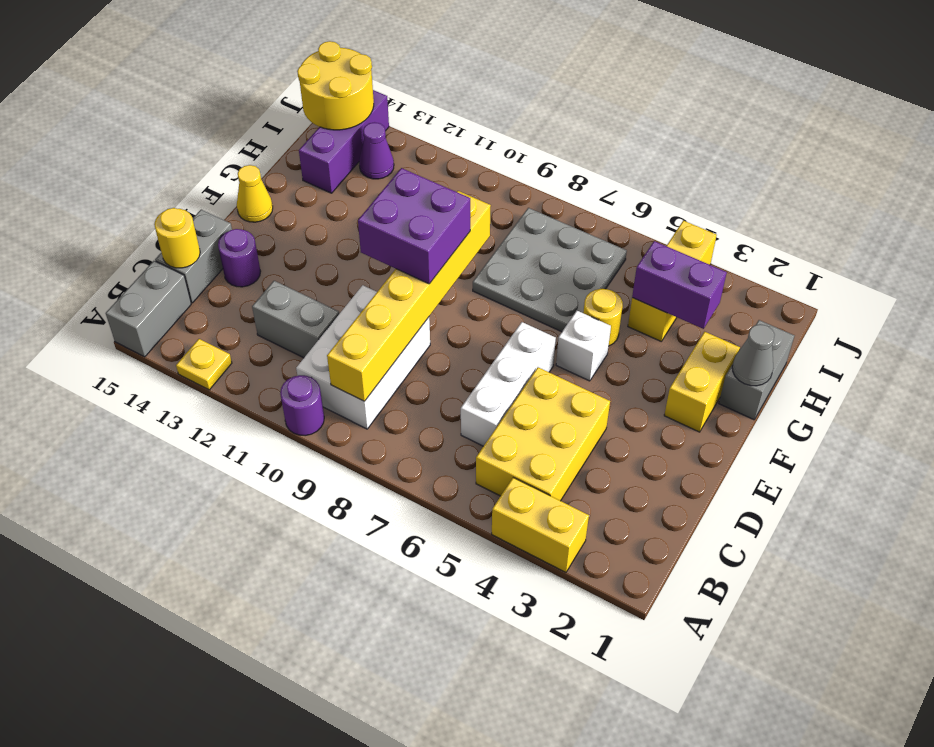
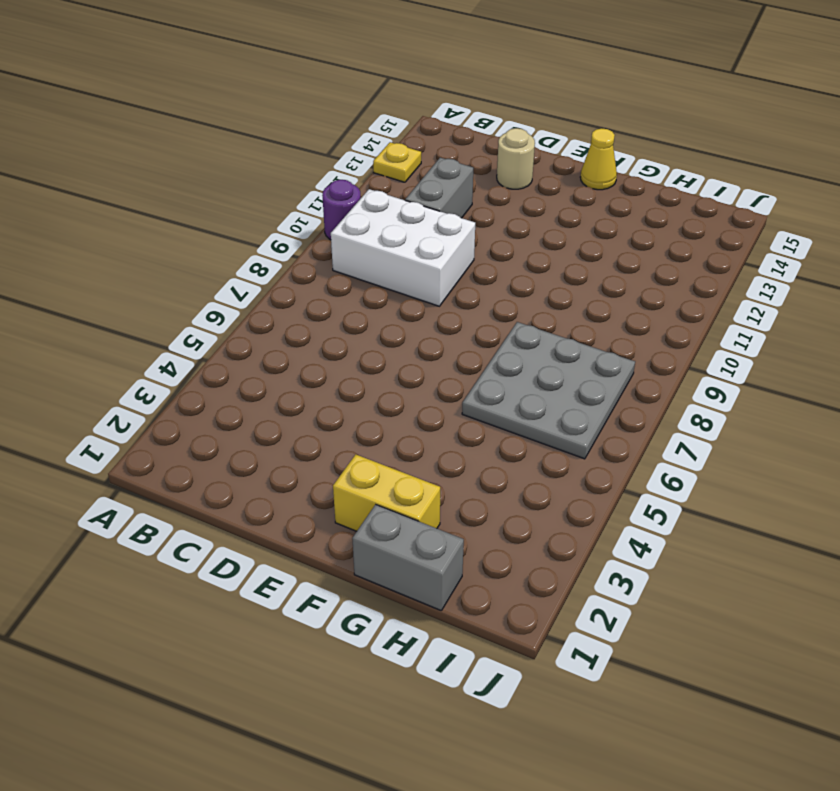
tan round brick D14 level 1 -> purple round brick D14 level 1
none -> yellow brick A3:A4 level 1
none -> grey brick A15:B15 level 1
none -> yellow brick B4:D5 level 1

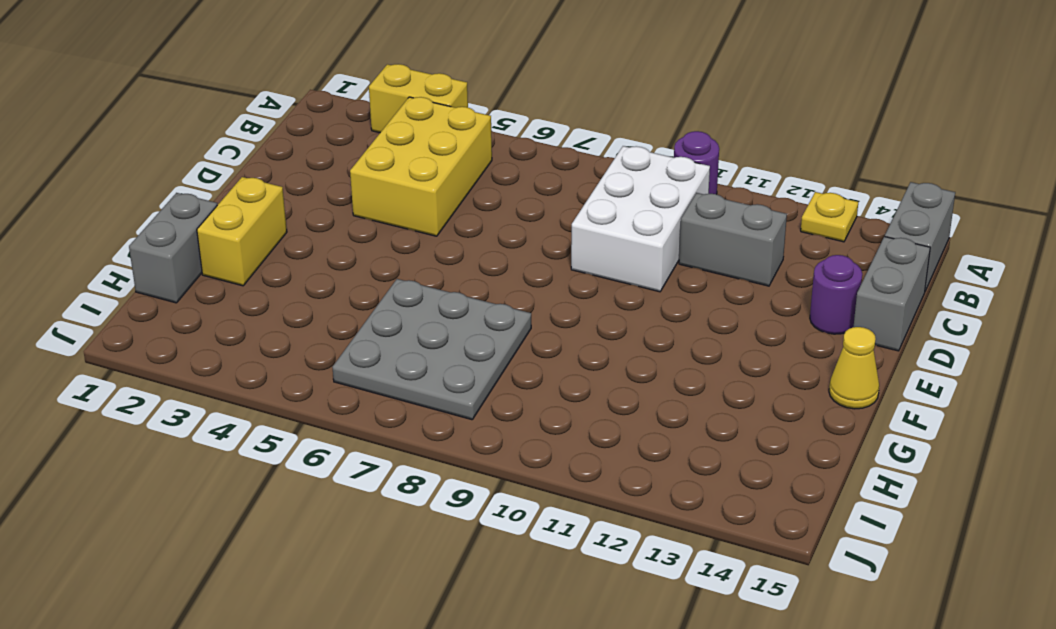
none -> white brick C6:E6 level 1
none -> white brick F5 level 1
none -> yellow round brick G5 level 1

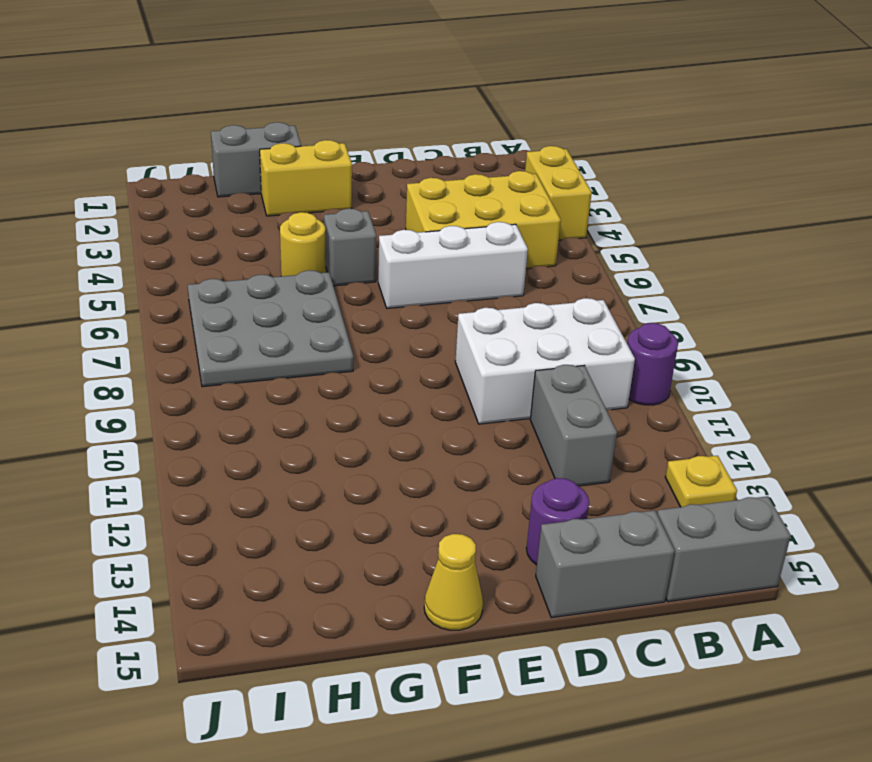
grey brick F5 level 1 -> white brick F5 level 1
none -> yellow brick H4:J4 level 1
none -> purple brick H14:J14 level 1
none -> purple cone I13 level 1

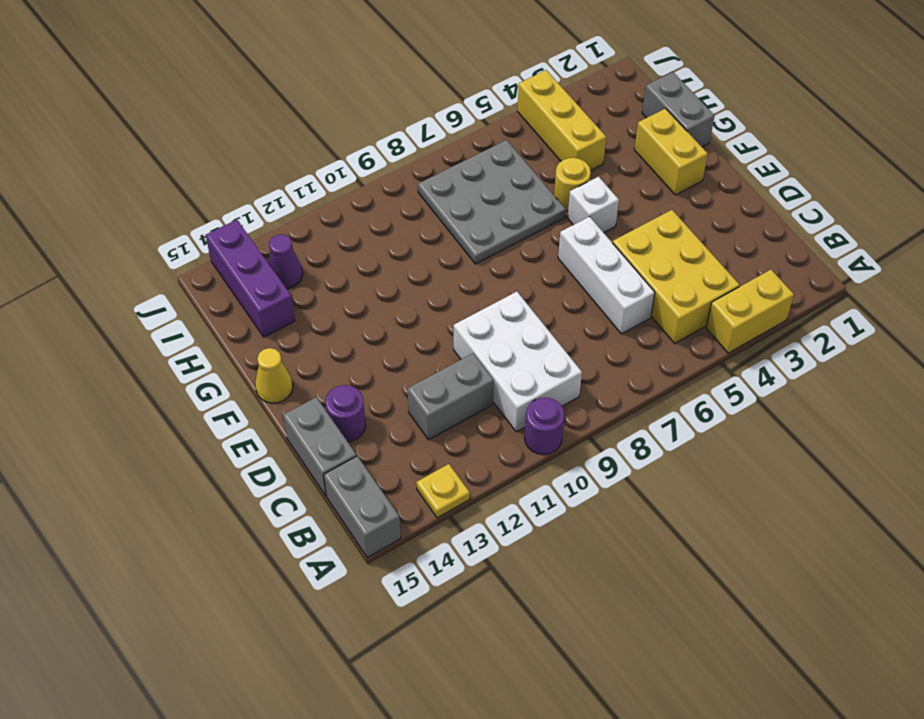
none -> yellow brick B9:G9 level 2
none -> yellow round brick C15 level 2
none -> grey cone G1 level 2

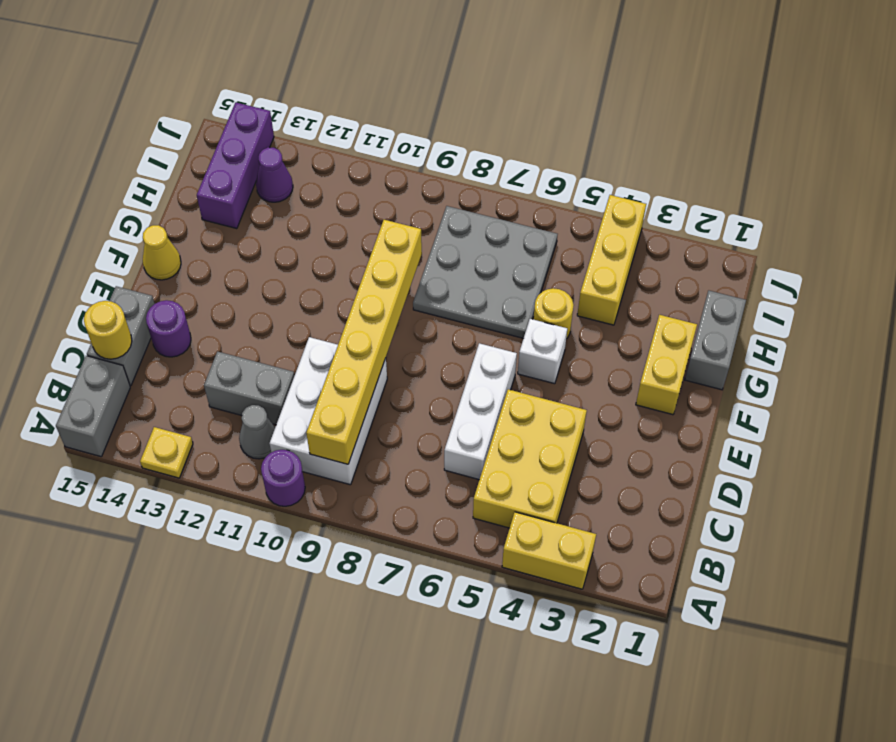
grey cone B11 level 1 -> grey cone G1 level 2
none -> purple brick H3:H4 level 2
none -> yellow round brick I14:J15 level 2
none -> purple brick E9:F10 level 3

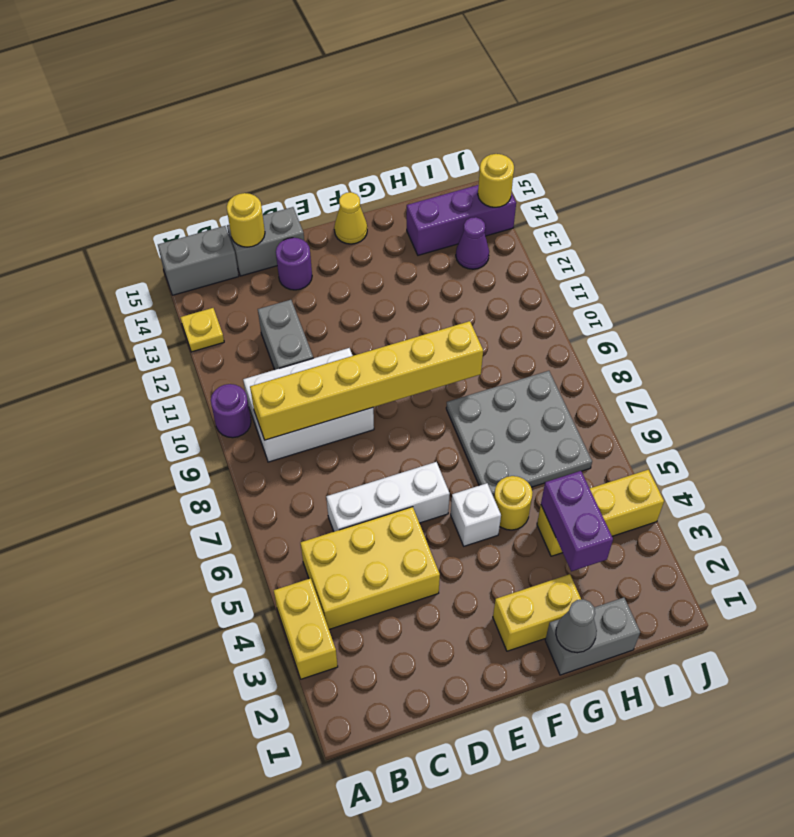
yellow round brick J14 level 2 -> yellow round brick I14:J15 level 2
none -> purple brick E9:F10 level 3

